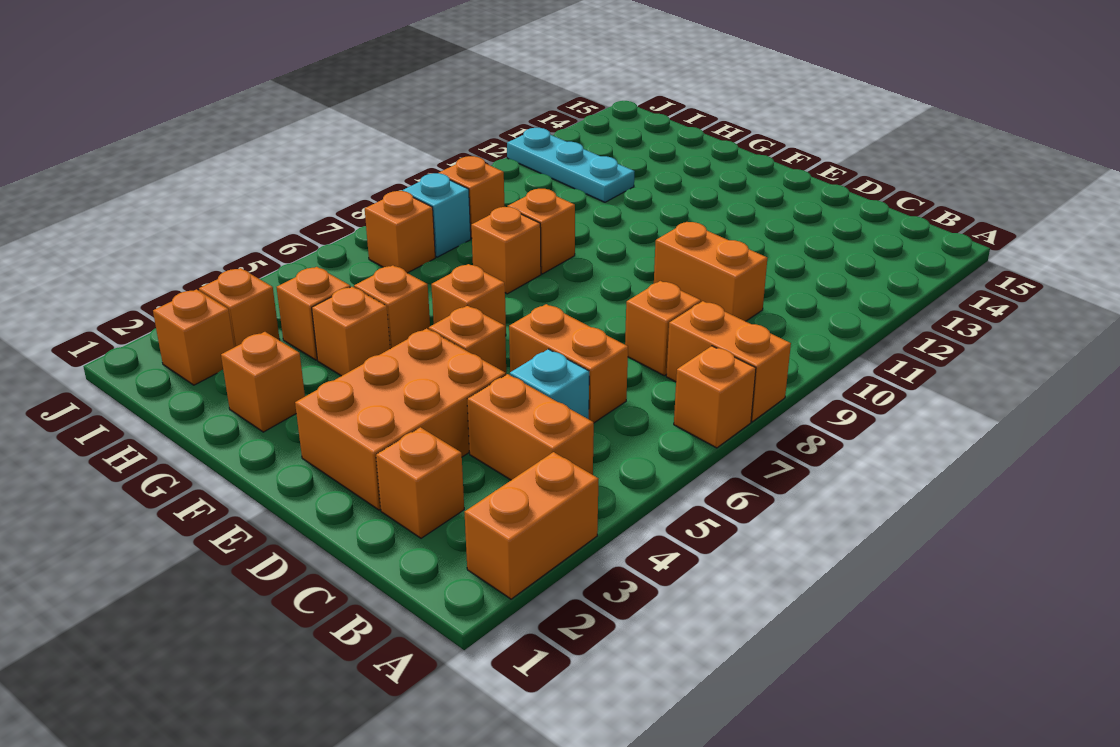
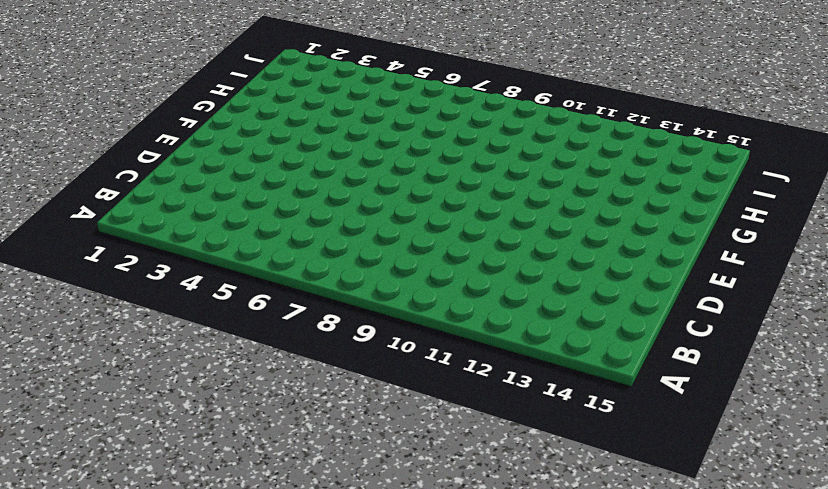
none -> orange brick A2:A3 level 1
none -> orange brick A7 level 1
none -> orange brick A8:B8 level 1

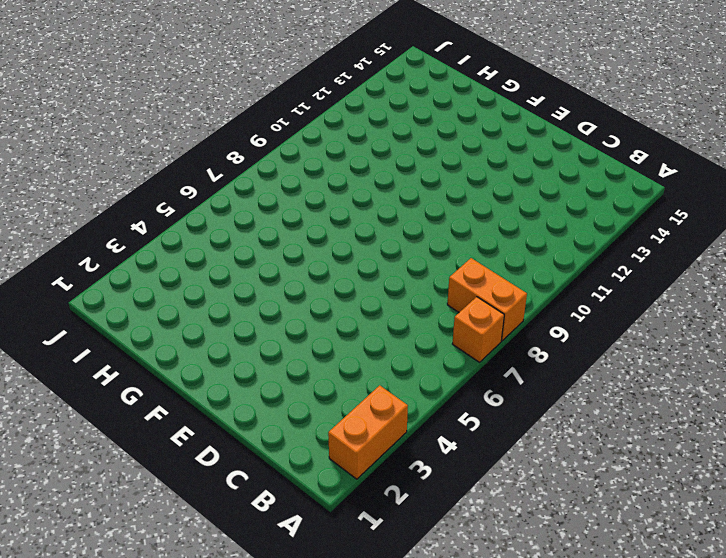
none -> orange brick B4:C4 level 1
none -> orange brick C2 level 1
none -> cyan brick C5 level 1

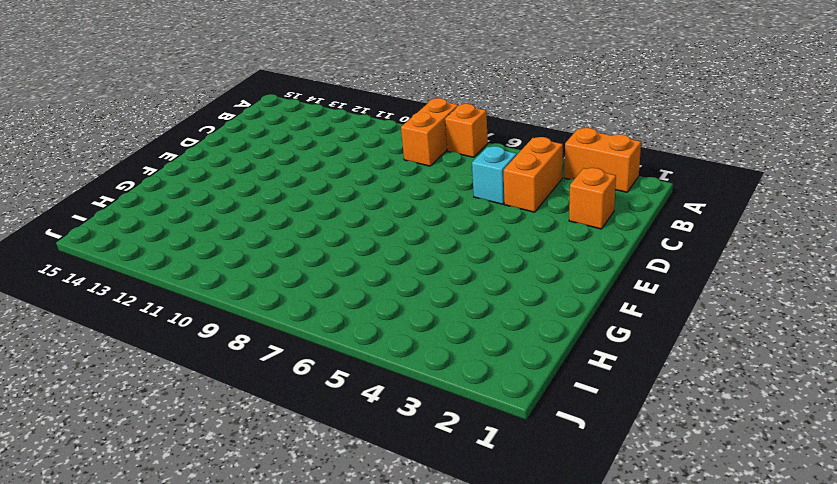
none -> orange brick C6:D6 level 1
none -> orange brick C8 level 1
none -> orange brick C10:D10 level 1

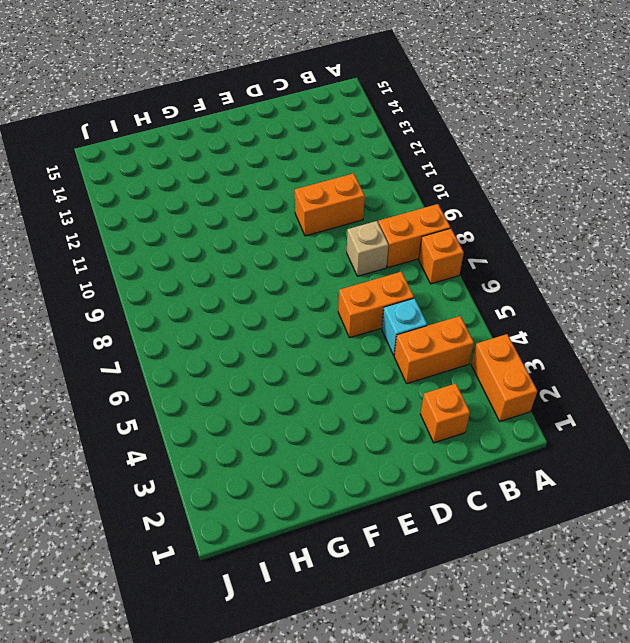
tan brick C8 level 1 -> orange brick C8 level 1
none -> orange brick D2:E4 level 1
none -> orange brick E5 level 1
none -> orange brick F6 level 1

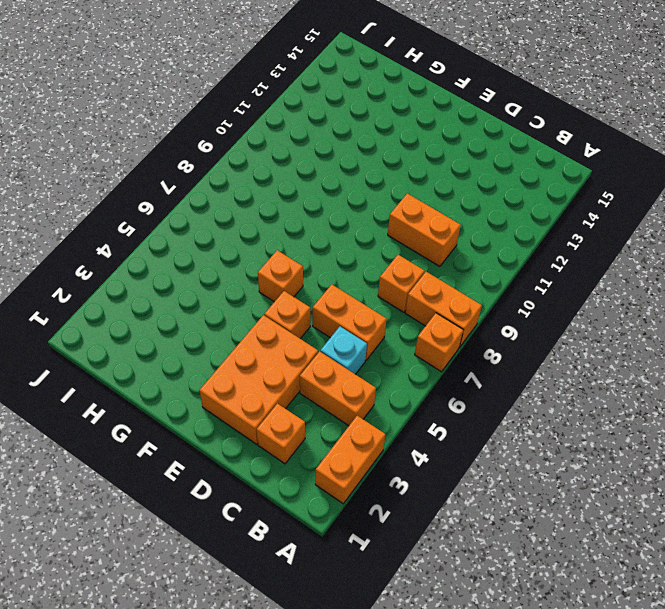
none -> orange brick G2 level 1
none -> orange brick G4 level 1
none -> orange brick G5 level 1

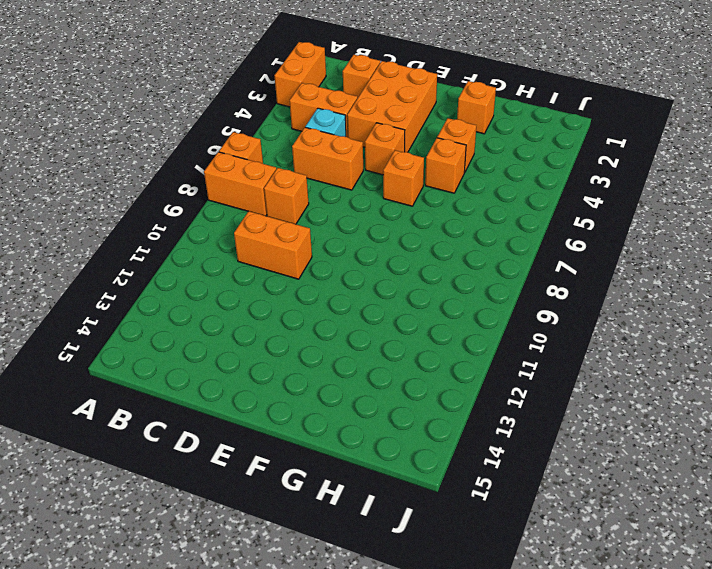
none -> orange brick G8 level 1
none -> orange brick G9 level 1
none -> orange brick H4 level 1

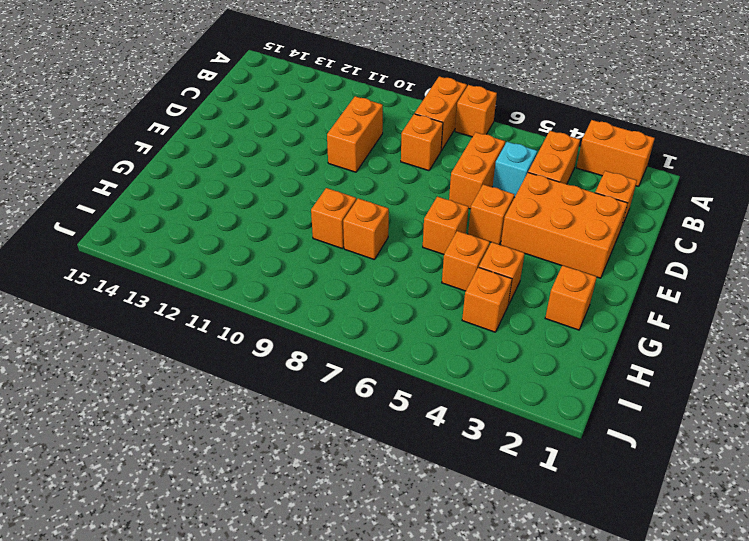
none -> cyan plate H12:J12 level 1
none -> orange brick I2 level 1
none -> orange brick I3 level 1

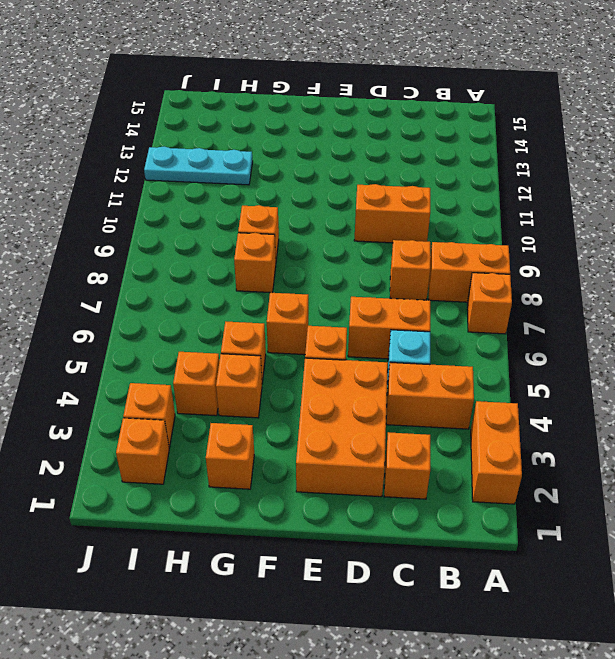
none -> orange brick I7 level 1
none -> cyan brick I8 level 1
none -> orange brick I9 level 1

